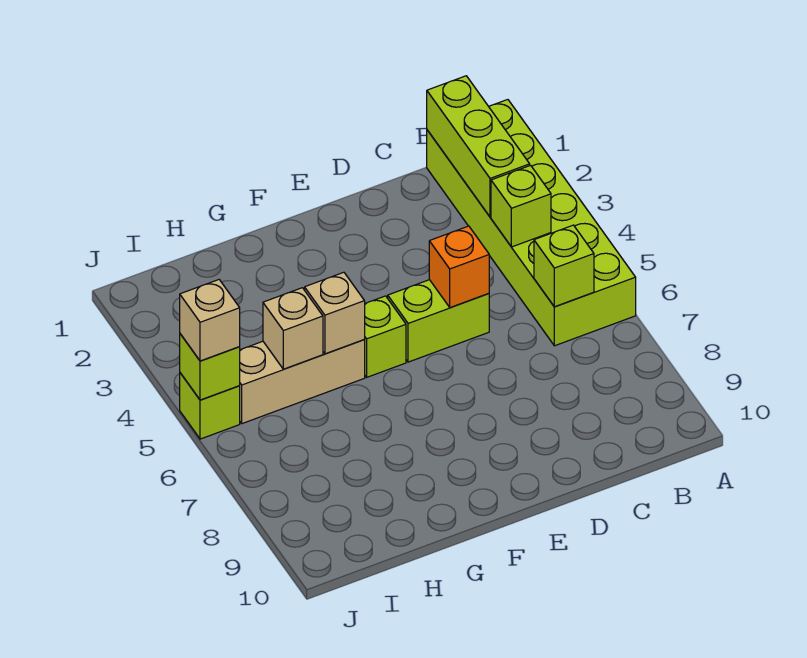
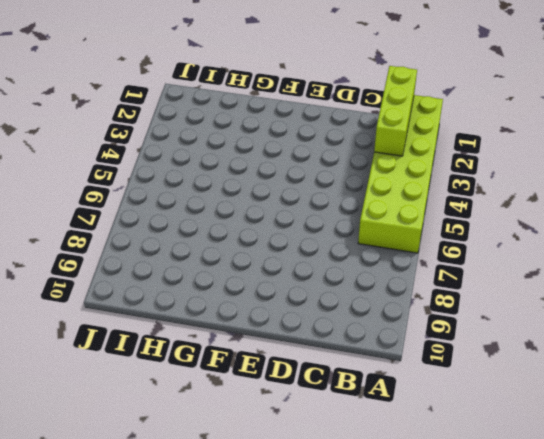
none -> lime brick D5:E5 level 1
none -> lime brick F5 level 1
none -> tan brick G5:I5 level 1

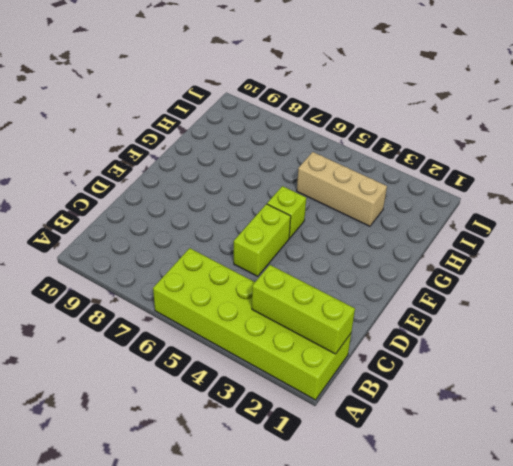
tan brick H3:H5 level 1 -> tan brick G5:I5 level 1
none -> lime brick J5 level 1
none -> lime brick B4 level 2
none -> lime brick B6 level 2

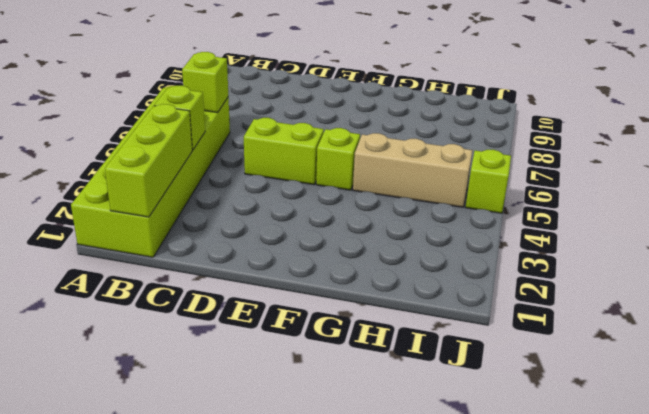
none -> orange brick D5 level 2
none -> tan brick G5 level 2
none -> tan brick H5 level 2

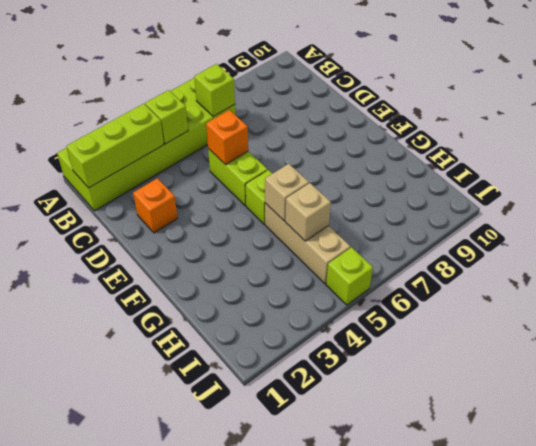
orange brick D2 level 1 -> none
none -> lime brick J5 level 2
none -> tan brick J5 level 3

